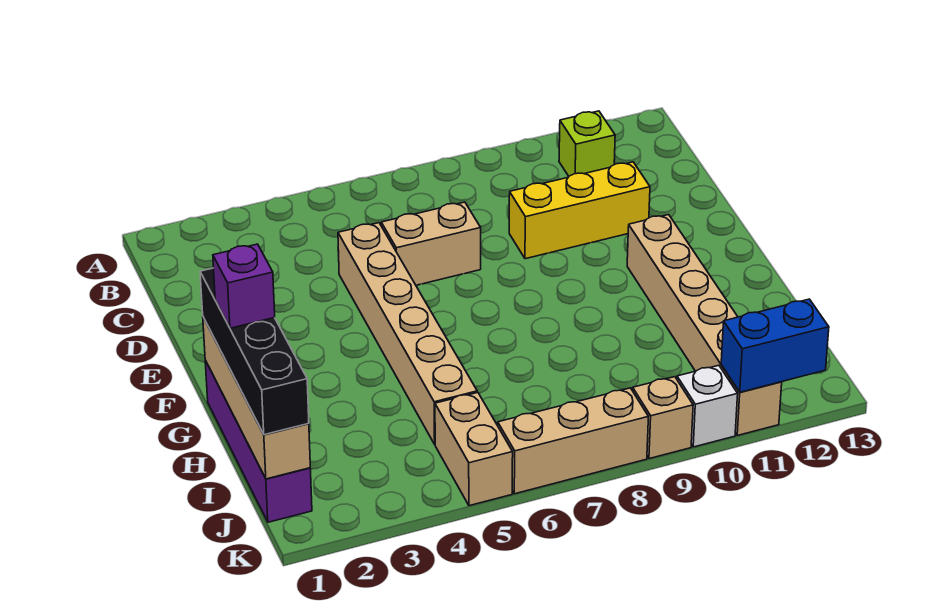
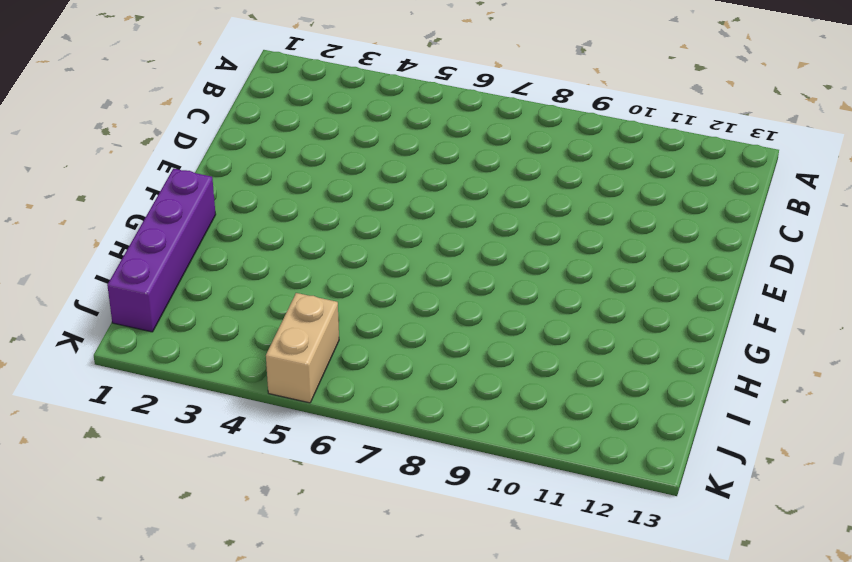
none -> lime brick B11 level 1
none -> tan brick D5:I5 level 1
none -> tan brick D6:D7 level 1

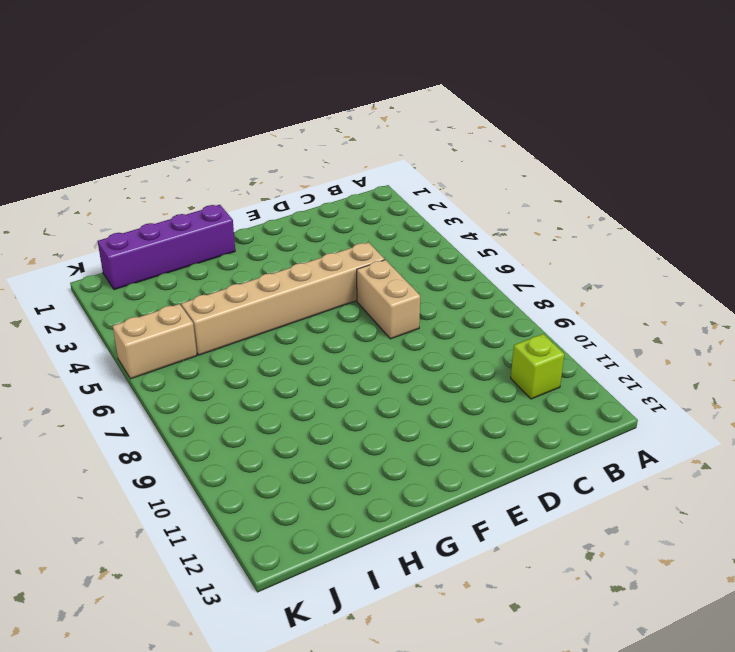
none -> yellow brick D9:D11 level 1
none -> tan brick F11:K11 level 1
none -> tan brick K6:K8 level 1

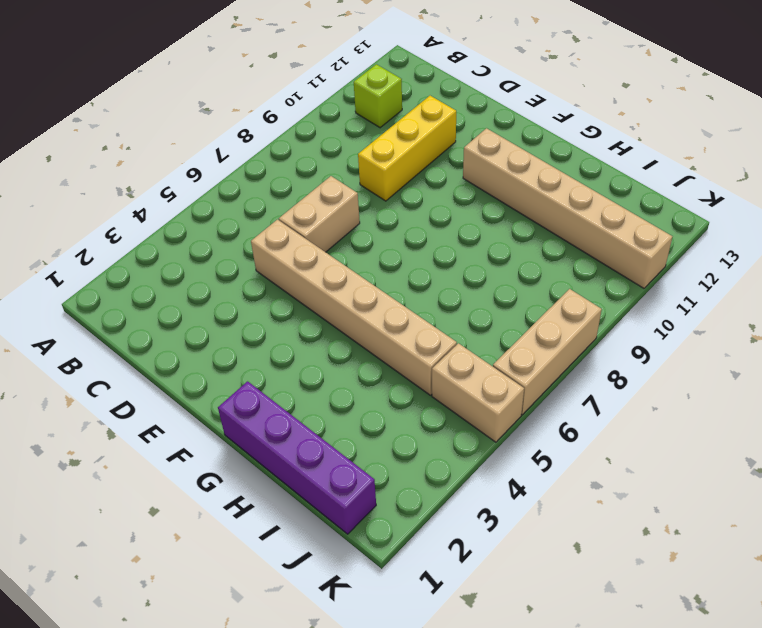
none -> tan brick K9 level 1
none -> white brick K10 level 1
none -> tan brick G1:J1 level 2

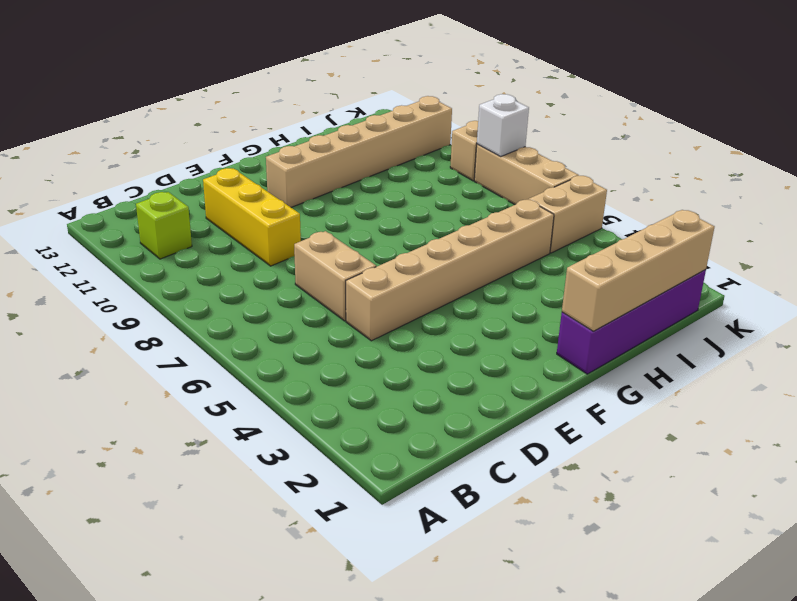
white brick K8 level 2 -> white brick K10 level 1
none -> blue brick K11:K12 level 2
none -> black brick G1:J1 level 3
none -> purple brick H1 level 4

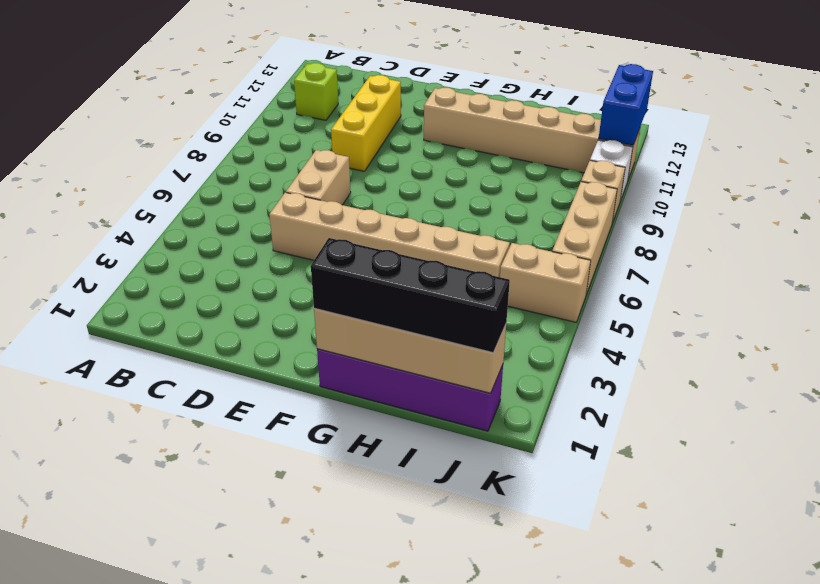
none -> purple brick H1 level 4

